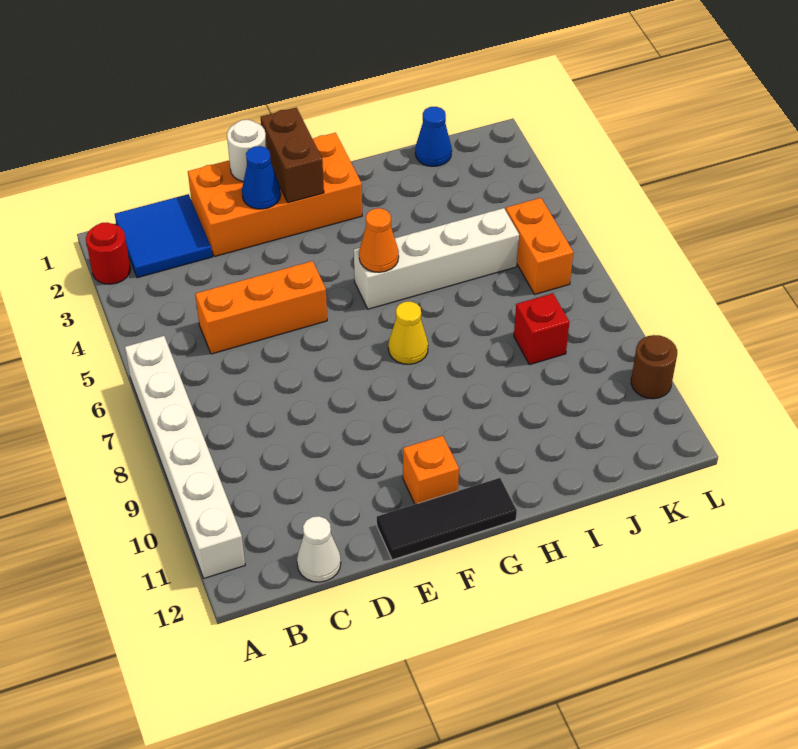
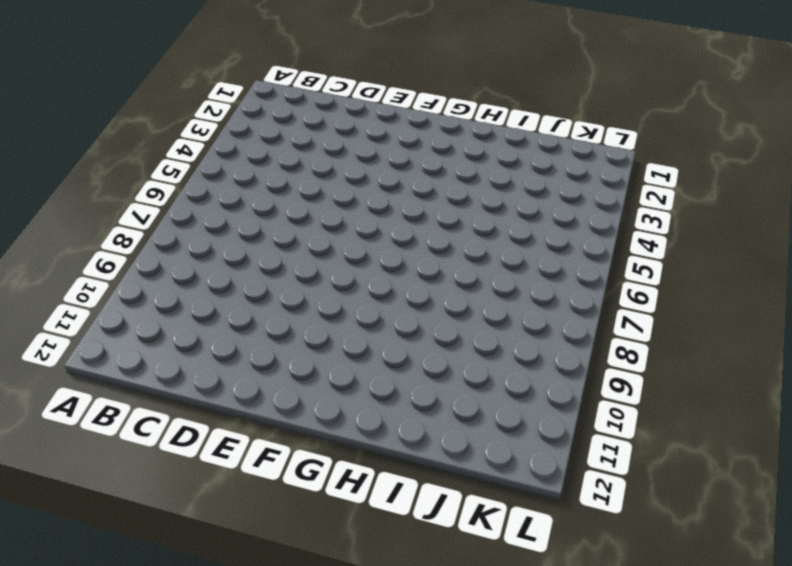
none -> red round brick A2 level 1
none -> white brick A6:A11 level 1
none -> blue tile B1:C2 level 1

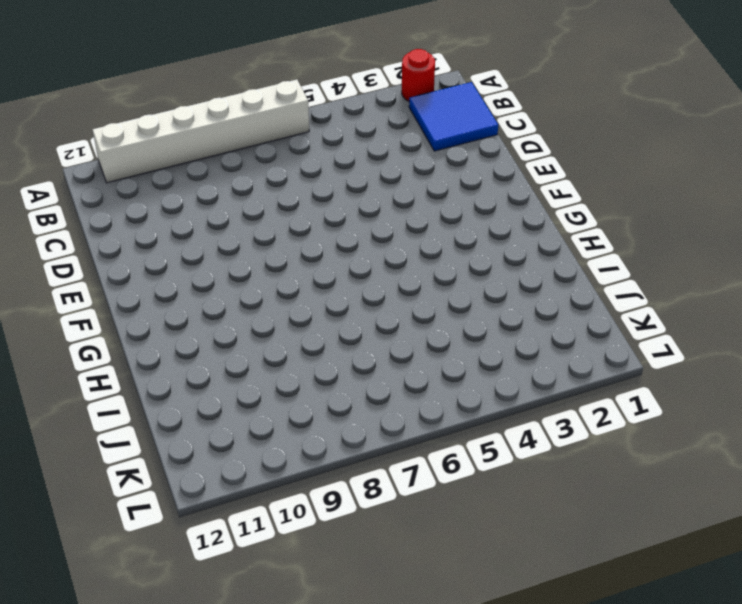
none -> orange brick C5:E5 level 1
none -> white cone C12 level 1
none -> orange brick D1:G2 level 1

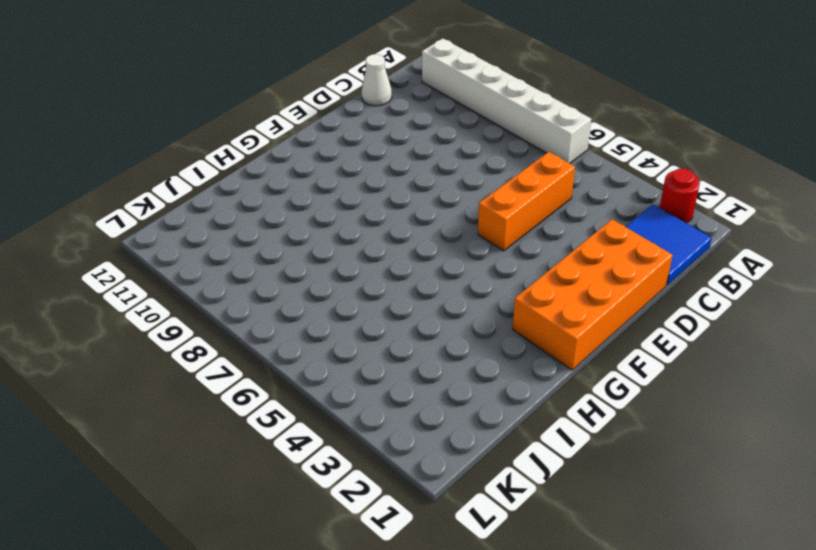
none -> black tile E12:G12 level 1
none -> orange brick F11 level 1
none -> white brick G5:J5 level 1

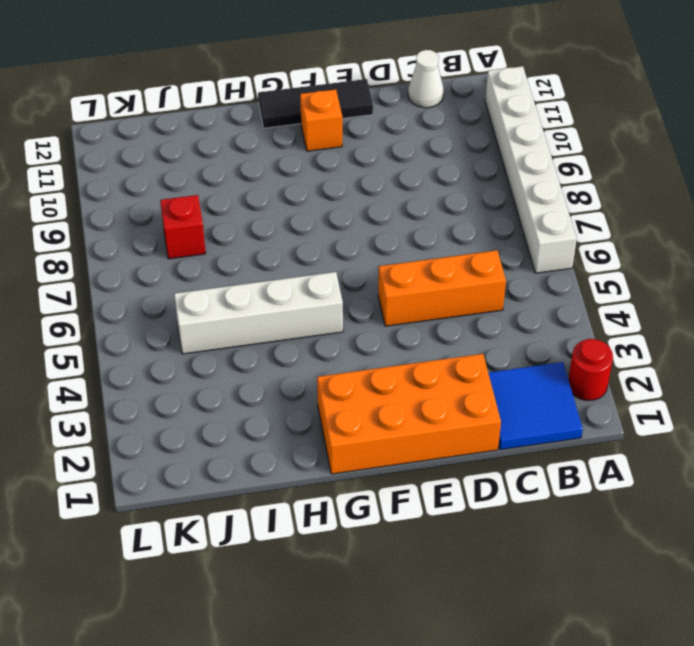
none -> yellow cone G7 level 1
none -> blue cone J1 level 1
none -> orange brick K5:K6 level 1

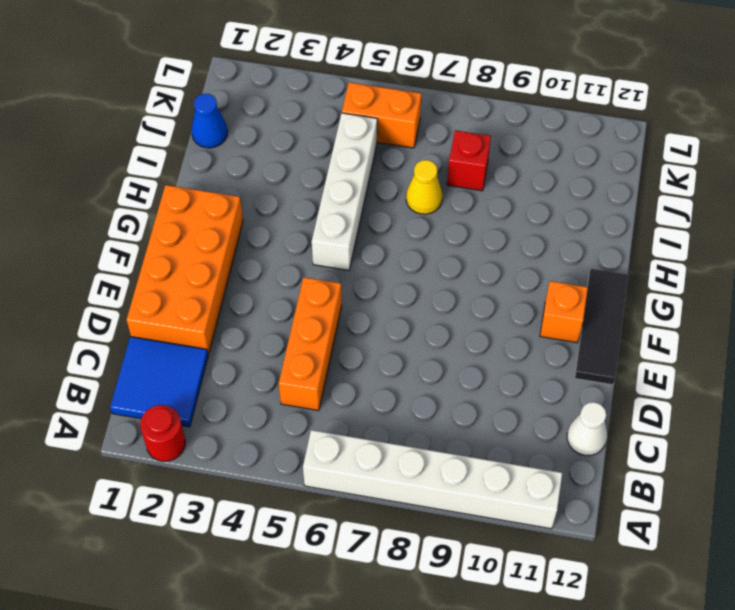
yellow cone I7 level 1 -> yellow cone G7 level 1
none -> brown round brick L10 level 1
none -> white round brick E1 level 2
none -> blue cone E2 level 2

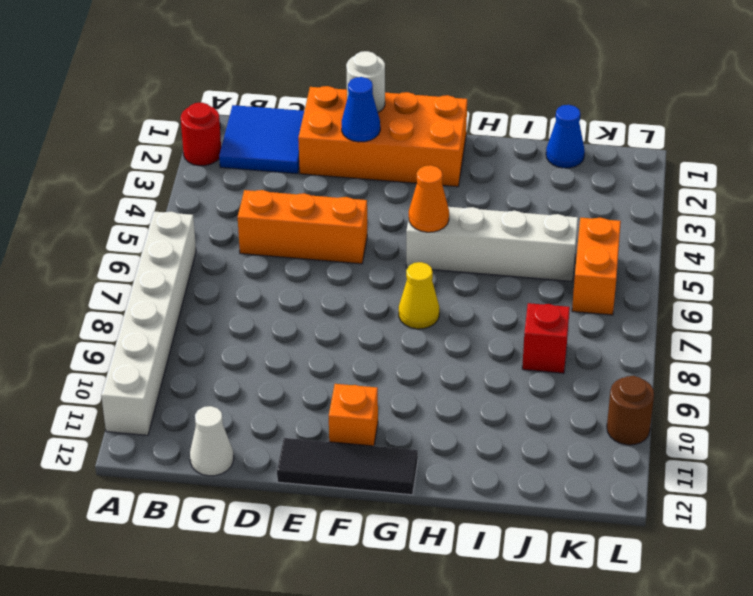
none -> brown brick F1:F2 level 2

